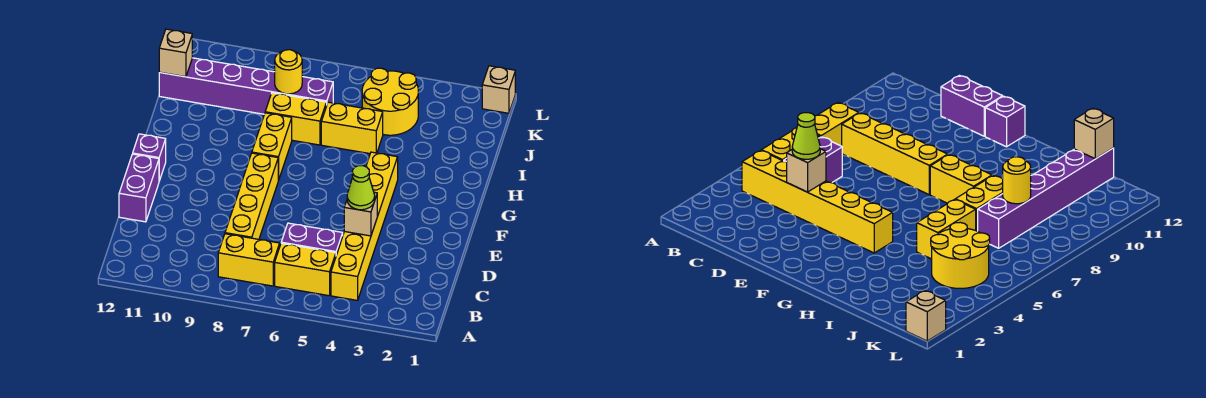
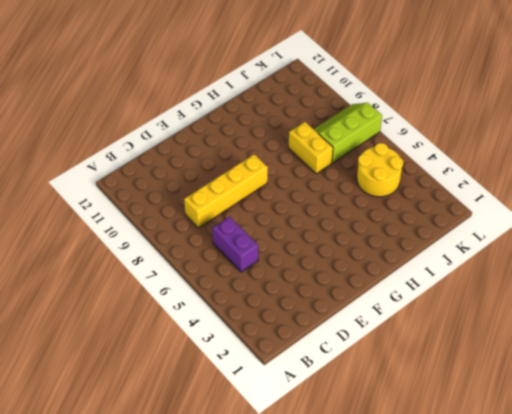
lime slope J7:L8 level 1 top 7 -> purple brick J7:J12 level 1
none -> yellow brick B4:G4 level 1
none -> yellow brick B5:B6 level 1
none -> yellow brick B7:B8 level 1

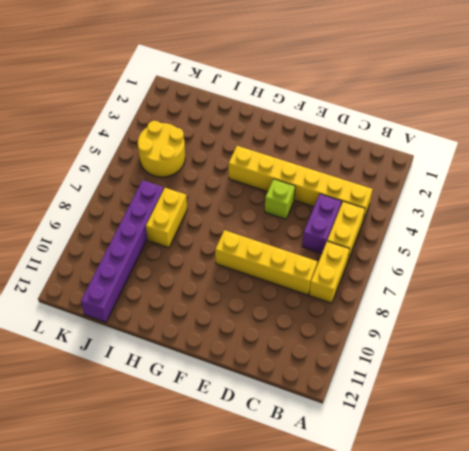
lime brick E5 level 1 -> none
none -> purple brick D12:E12 level 1
none -> purple brick F12 level 1
none -> yellow brick G8:H8 level 1

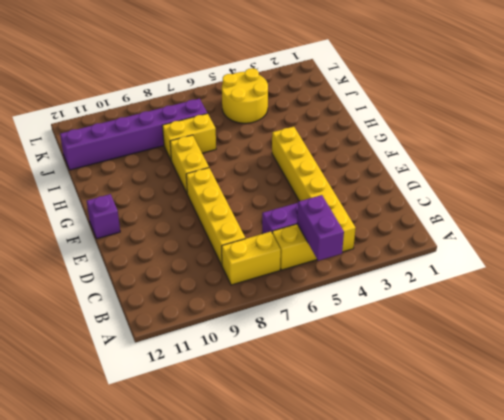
purple brick A5:B5 level 2 -> purple brick D12:E12 level 1
none -> yellow brick I5:I6 level 1
none -> tan brick L1 level 1
none -> tan brick D4 level 2

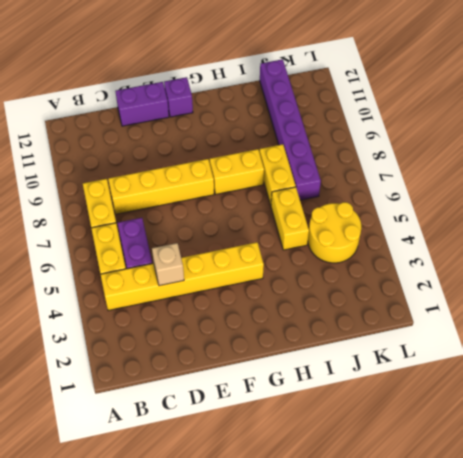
none -> tan brick L1 level 1
none -> yellow round brick J8 level 2
none -> tan brick J12 level 2

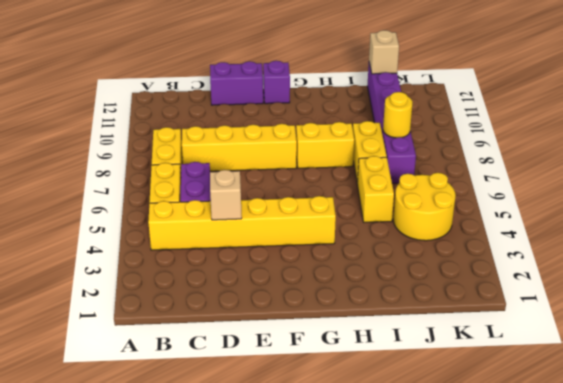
none -> tan brick L1 level 1
none -> lime cone D4 level 3

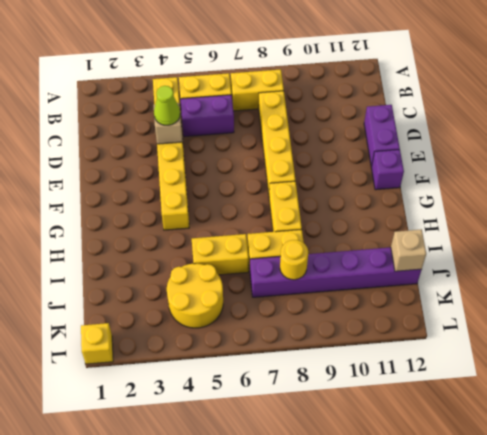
yellow brick L1 level 1 -> tan brick L1 level 1

